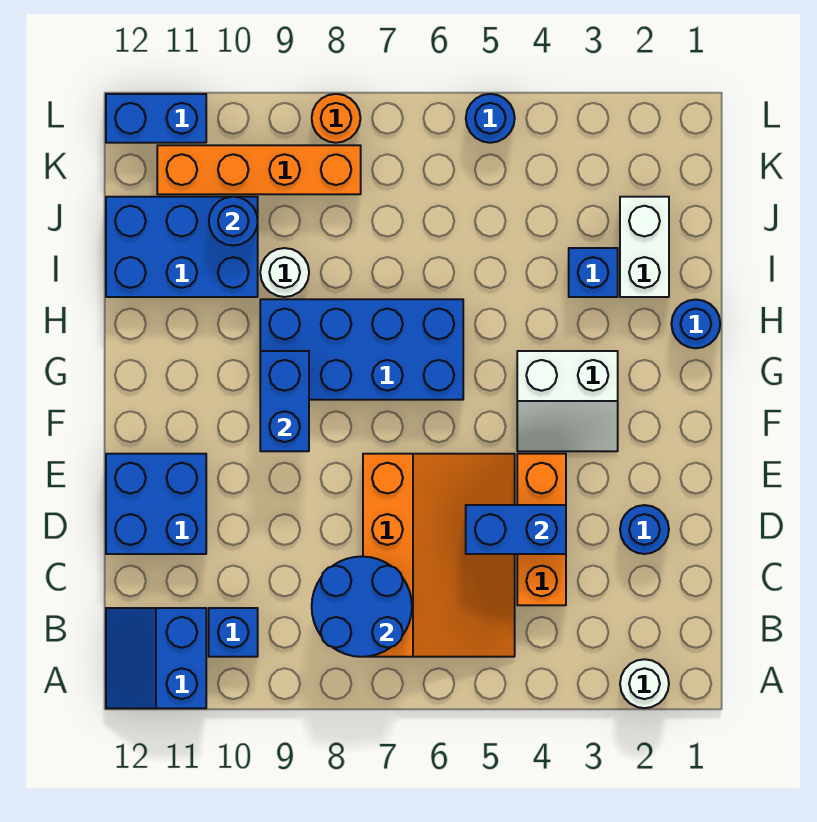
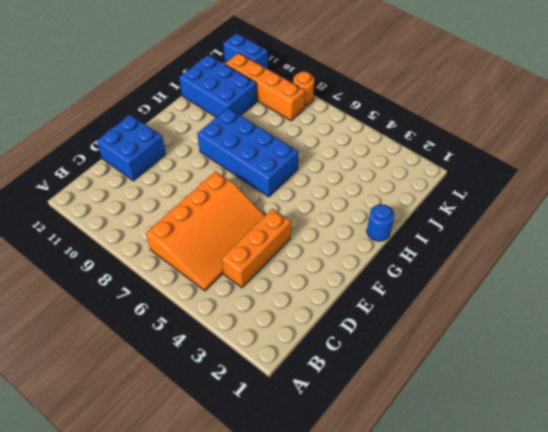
none -> white round brick A2 level 1
none -> blue slope A11:B12 level 1 top 11
none -> blue brick B10 level 1

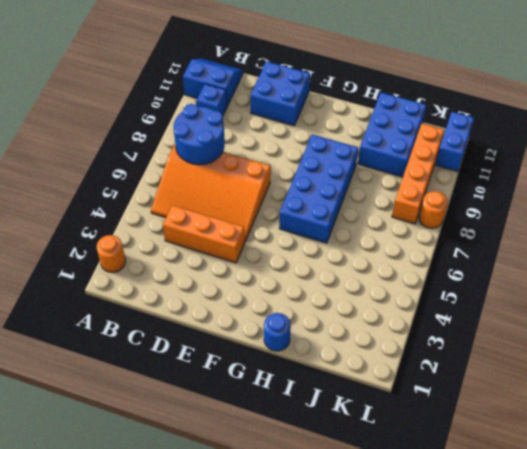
orange round brick A2 level 1 -> white round brick A2 level 1
none -> blue round brick D2 level 1
none -> white slope F3:G4 level 1 top G
none -> white brick I2:J2 level 1

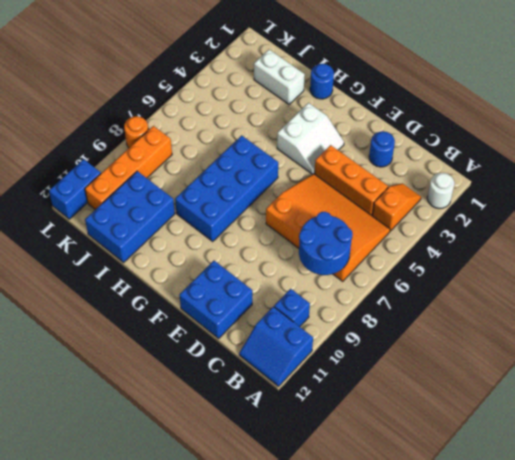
orange slope B3:B4 level 1 top 4 -> none
none -> blue brick I3 level 1
none -> white round brick I9 level 1
none -> blue round brick L5 level 1

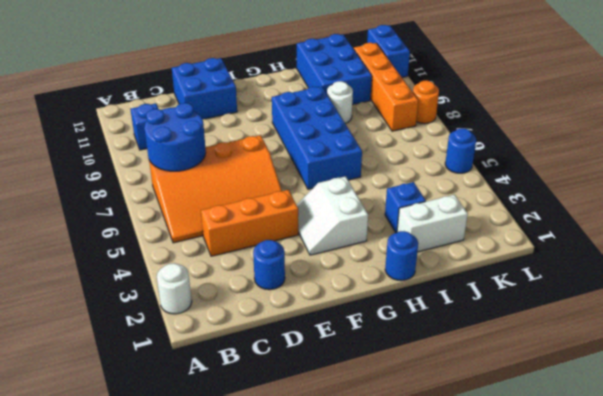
none -> blue slope A11:B12 level 1 top 11
none -> blue brick D4:D5 level 2
none -> blue brick F9:G9 level 2

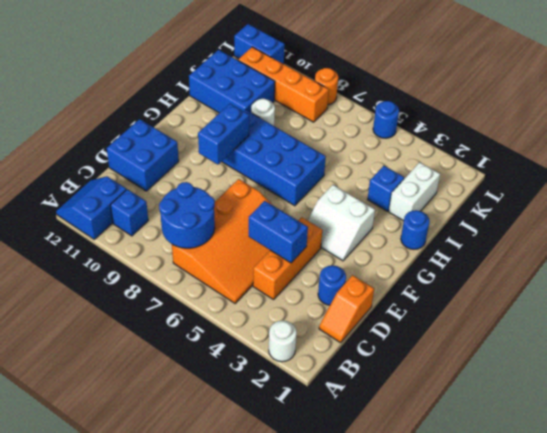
orange slope C1:D1 level 1 top D -> none
none -> blue round brick J10 level 2

